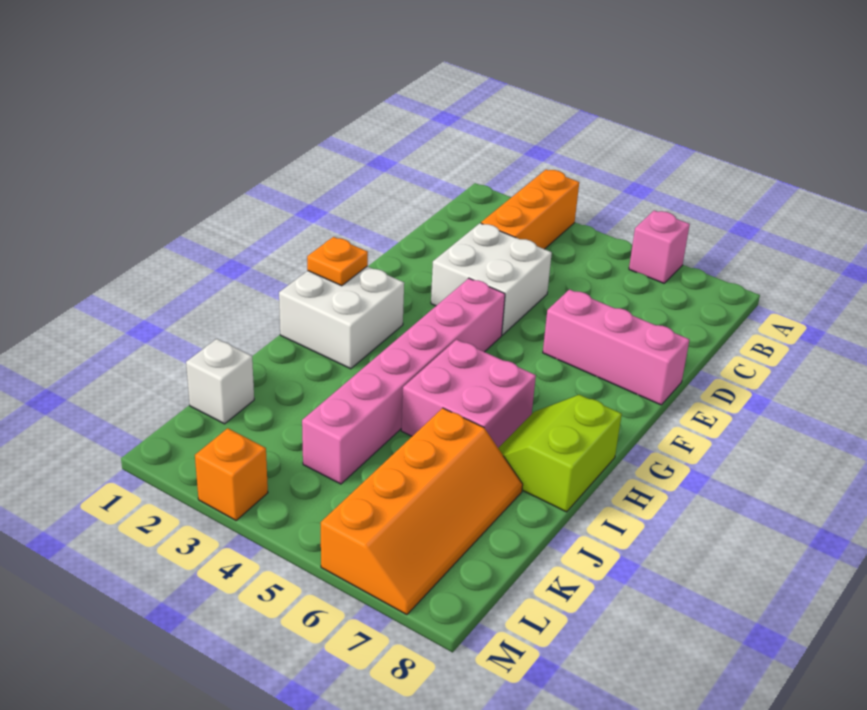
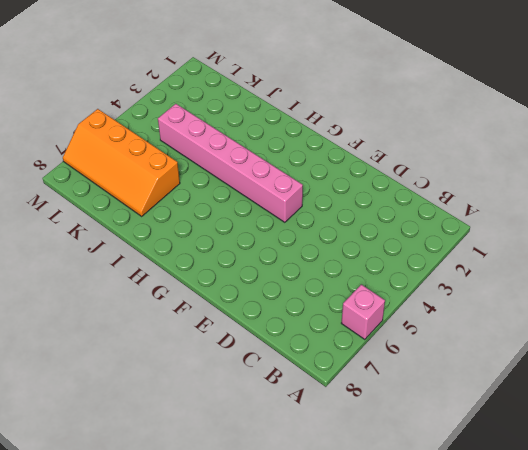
none -> orange brick A3:C3 level 1
none -> white brick D3:E4 level 1
none -> pink brick E6:E8 level 1

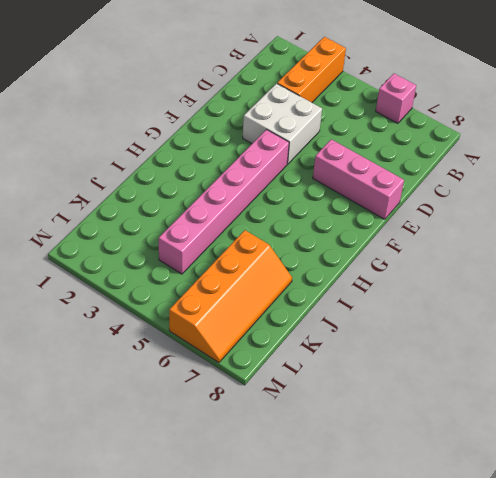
none -> white brick G1:H2 level 1
none -> pink brick H5:I6 level 1
none -> lime slope H7:I8 level 1 top 8

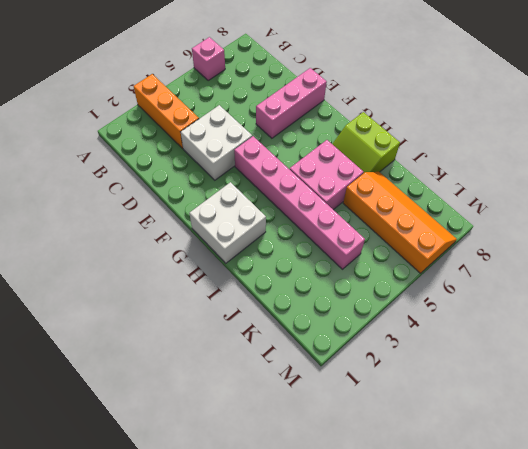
none -> white brick K1 level 1
none -> orange brick M3 level 1
none -> orange plate G1 level 2

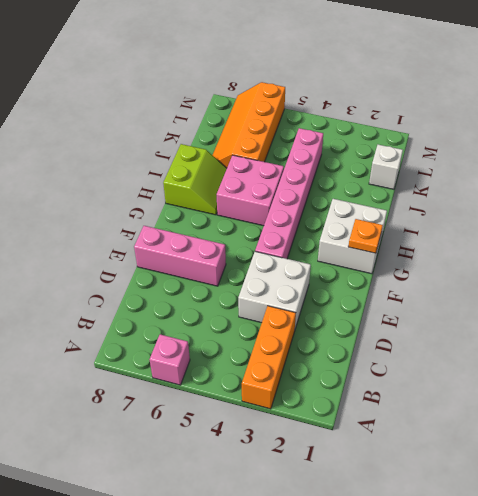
none -> orange brick M3 level 1

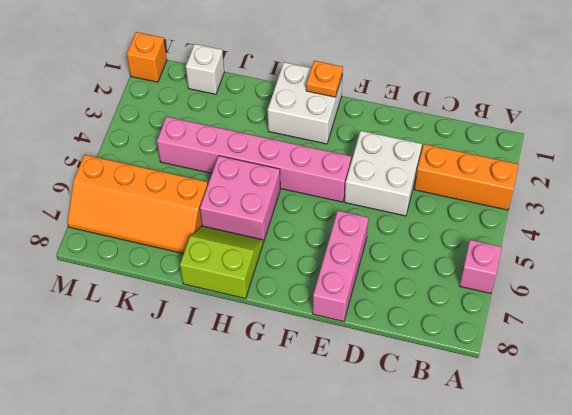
orange brick M1 level 1 -> orange brick M3 level 1

